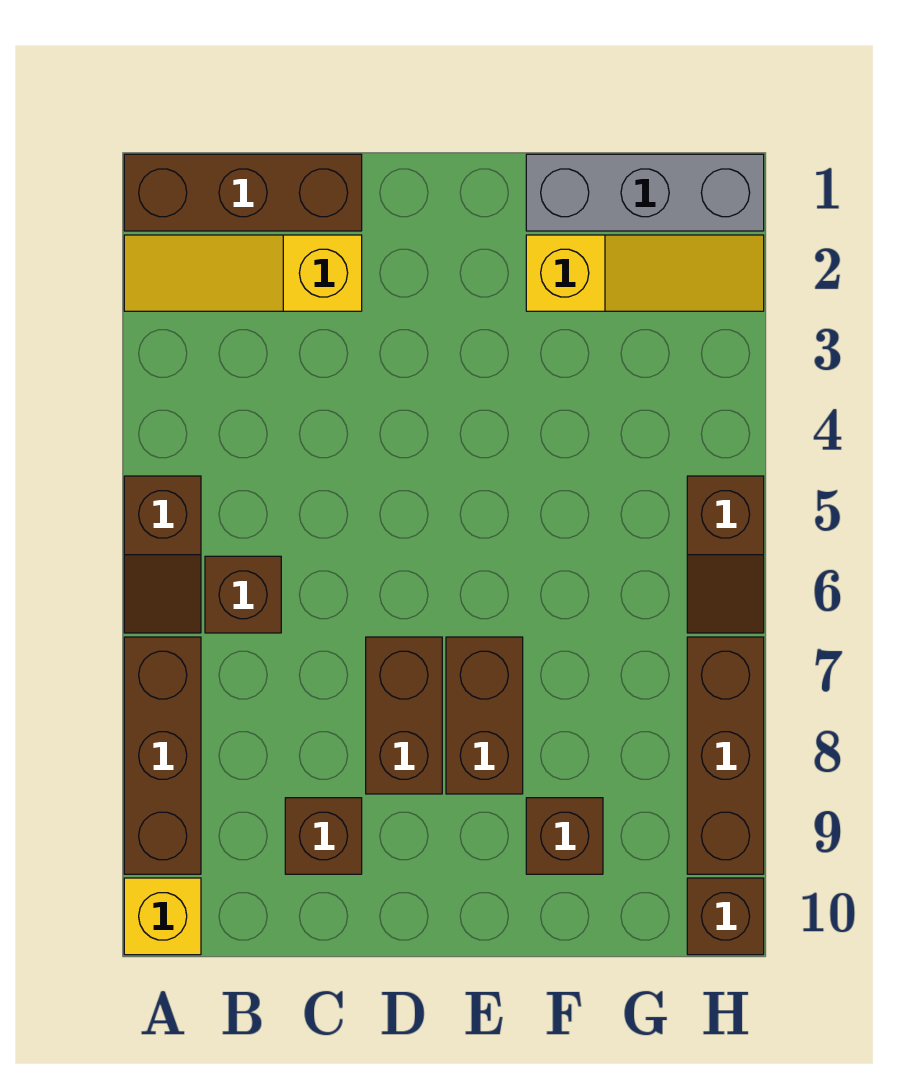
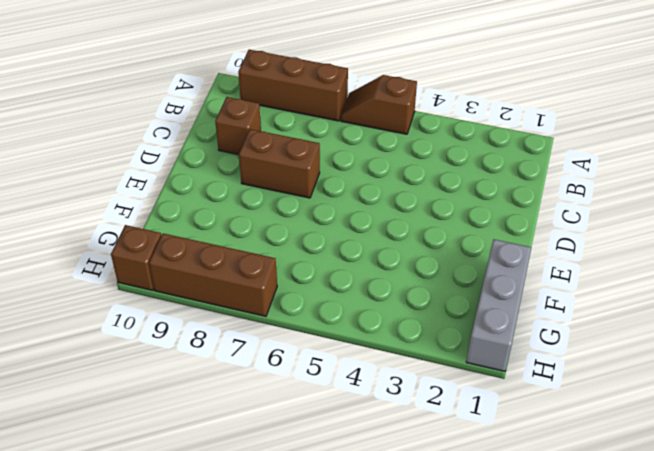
none -> brown brick A1:C1 level 1
none -> yellow slope A2:C2 level 1 top C
none -> yellow brick A10 level 1

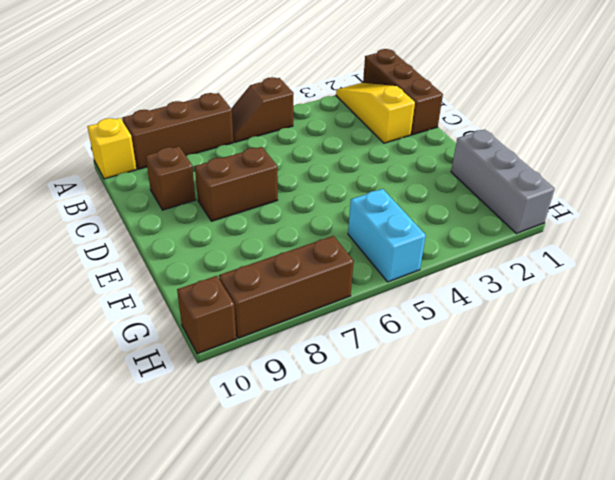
cyan brick G5:H5 level 1 -> brown slope H5:H6 level 1 top 5
none -> brown brick B6 level 1
none -> brown brick E7:E8 level 1
none -> yellow slope F2:H2 level 1 top F

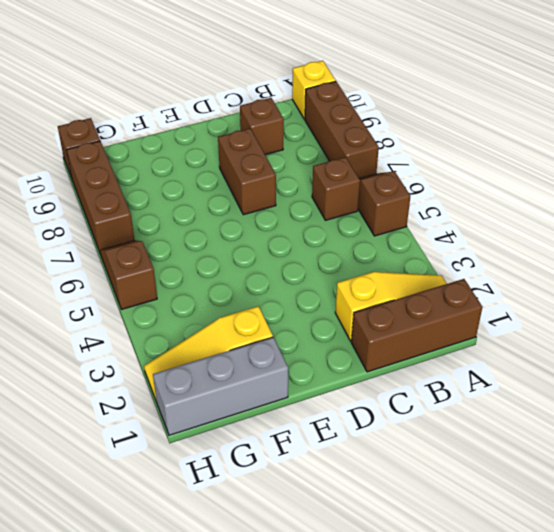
none -> brown brick E7:E8 level 1
none -> brown brick F9 level 1

